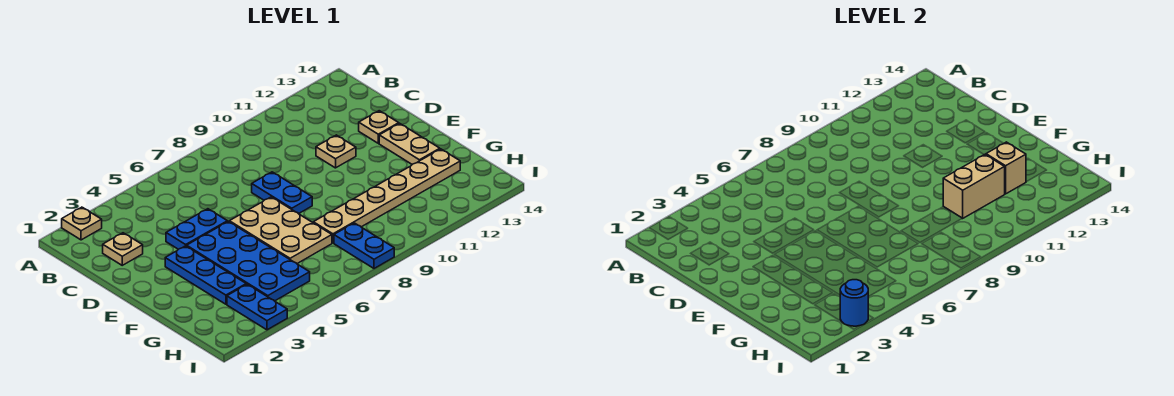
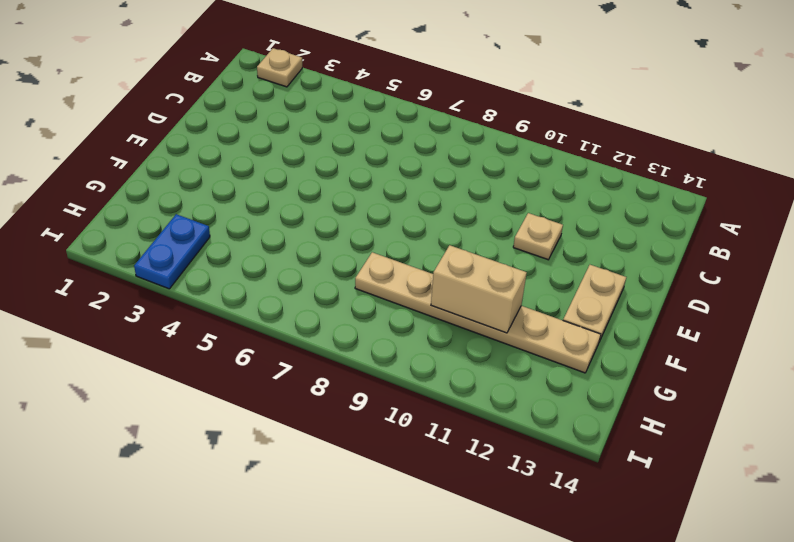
none -> tan plate C2 level 1
none -> blue plate D4:D5 level 1
none -> blue plate D8:E8 level 1

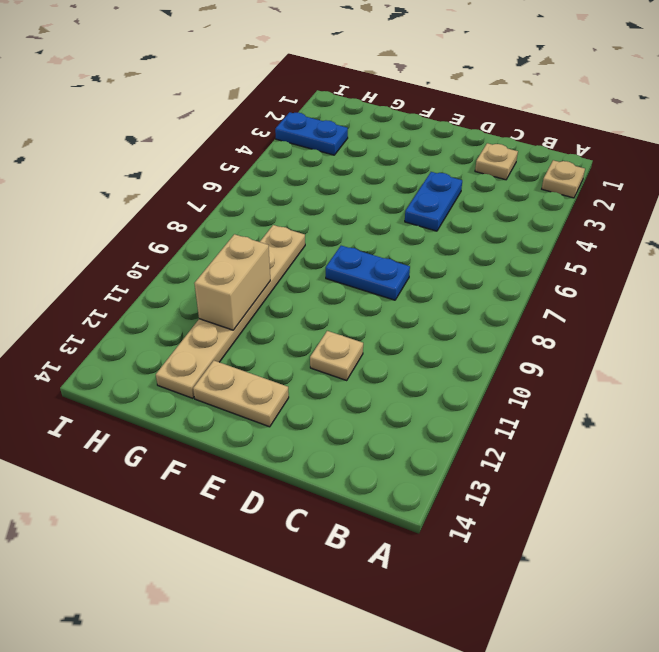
none -> tan plate D13 level 1
none -> blue plate E3:G3 level 1
none -> blue plate E4:H5 level 1

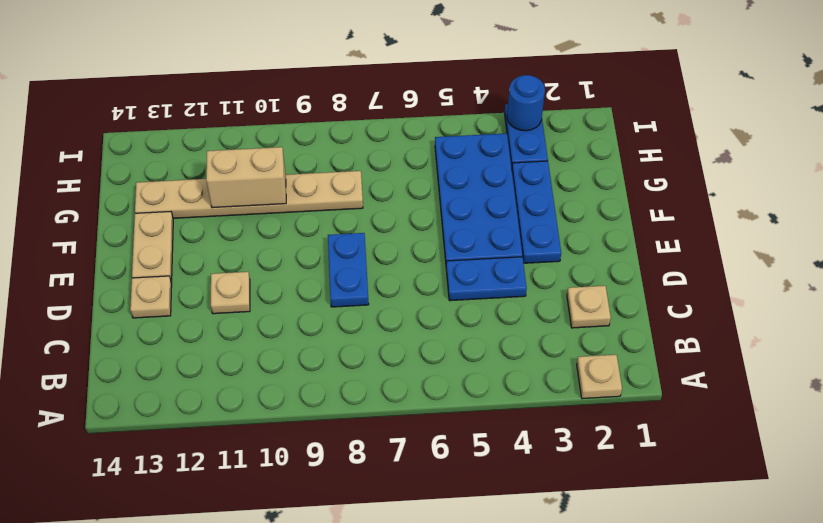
none -> tan plate E6:G7 level 1
none -> blue plate H8:I8 level 1
none -> tan brick G12 level 2

